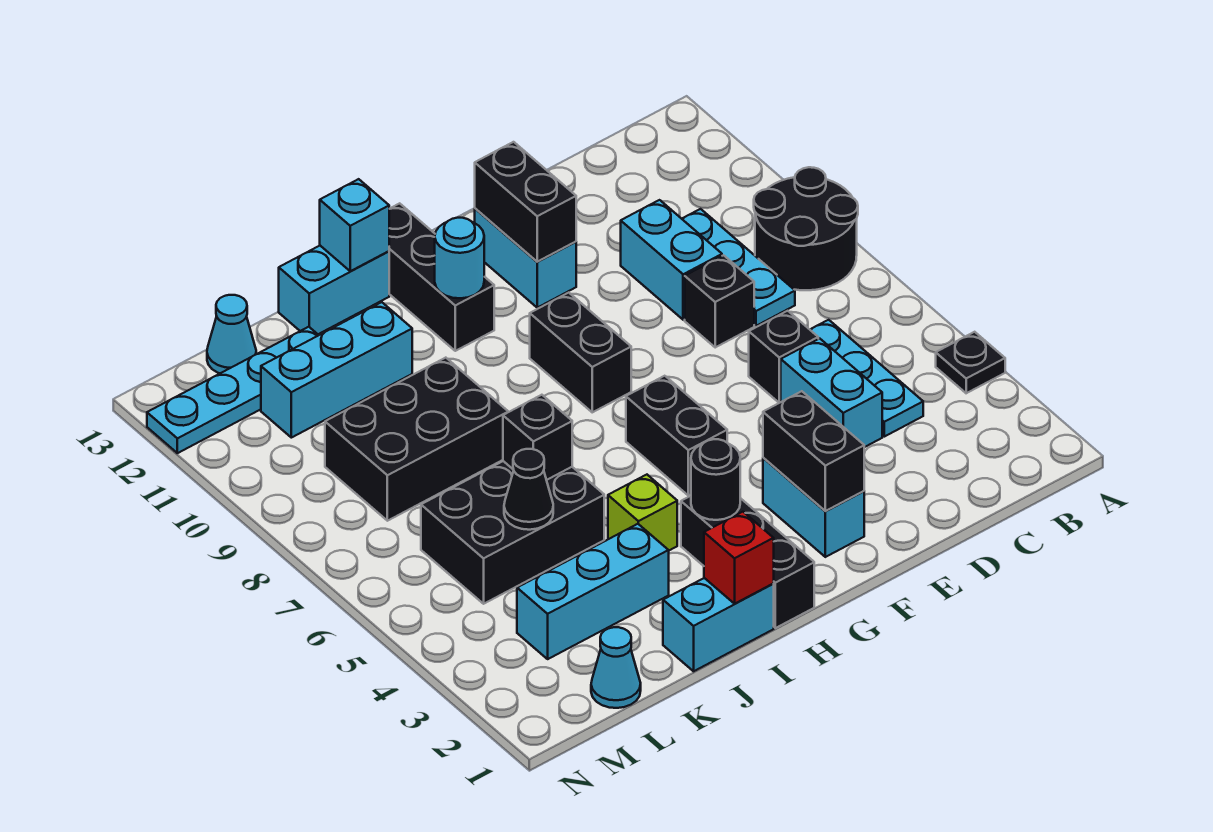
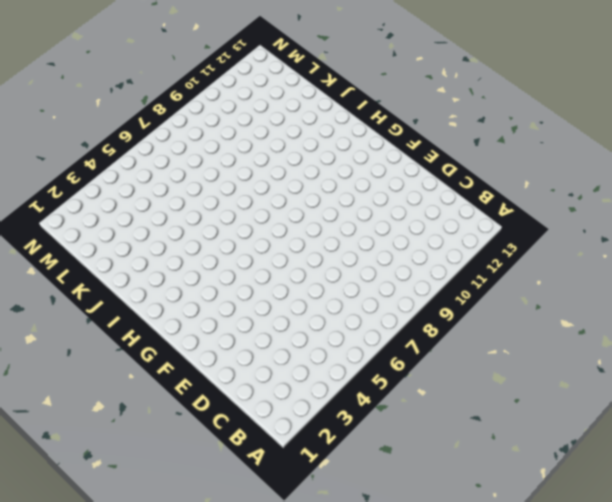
none -> black plate A4 level 1
none -> black round brick A8:B9 level 1
none -> cyan plate C4:C6 level 1
none -> cyan plate C8:C10 level 1

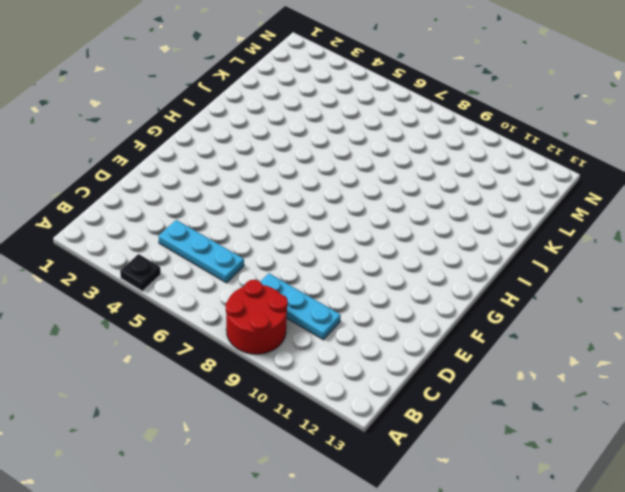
red round brick A8:B9 level 1 -> black round brick A8:B9 level 1
none -> cyan brick D4:D5 level 1
none -> black brick D6 level 1
none -> black brick D8 level 1
none -> cyan brick D9:D10 level 1

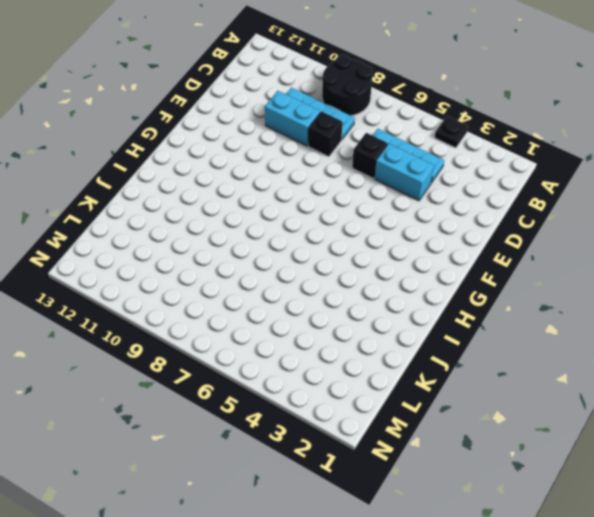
none -> cyan brick F2:F3 level 1
none -> cyan brick F11:F12 level 1
none -> black brick G5:G6 level 1
none -> black brick G8:G9 level 1

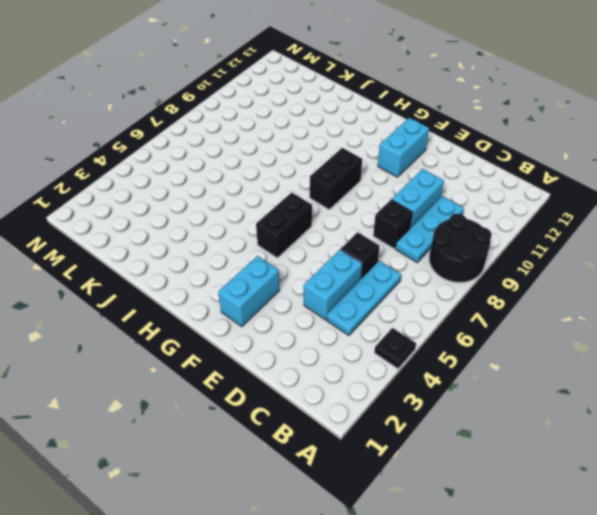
none -> black brick H1:H3 level 1
none -> black brick H11:H13 level 1
none -> cyan brick I1:J1 level 1
none -> lime brick I4 level 1

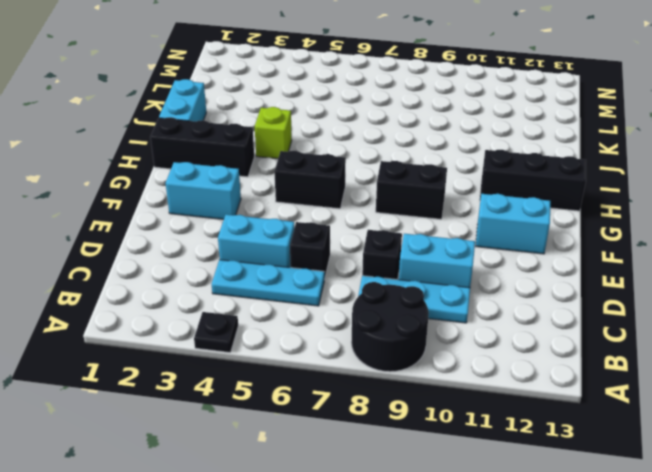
none -> cyan brick I13:J13 level 1
none -> cyan brick J3:L3 level 1
none -> black brick J5:L6 level 1
none -> black brick J8:L9 level 1

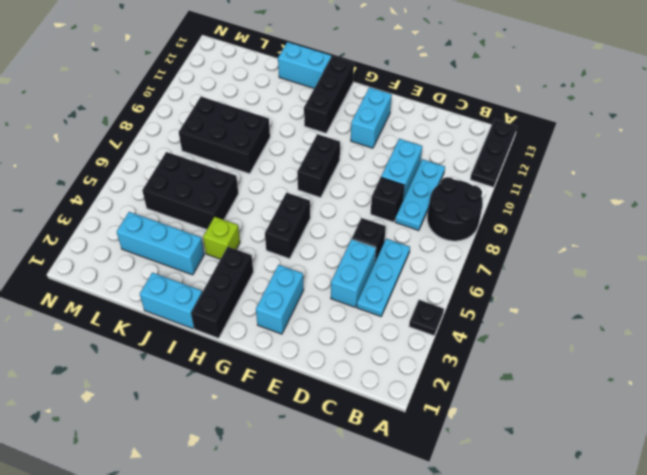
black plate A11:A13 level 1 -> none
none -> cyan brick J11:L11 level 1
none -> cyan plate K12:N12 level 1
none -> cyan cone L1 level 1
none -> cyan cone L13 level 1

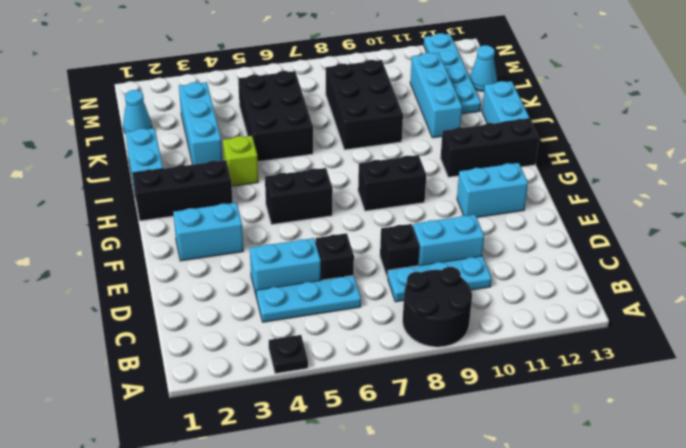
none -> black brick F2:F3 level 2
none -> black brick F11:F12 level 2
none -> black round brick H3 level 2
none -> cyan round brick H11 level 2

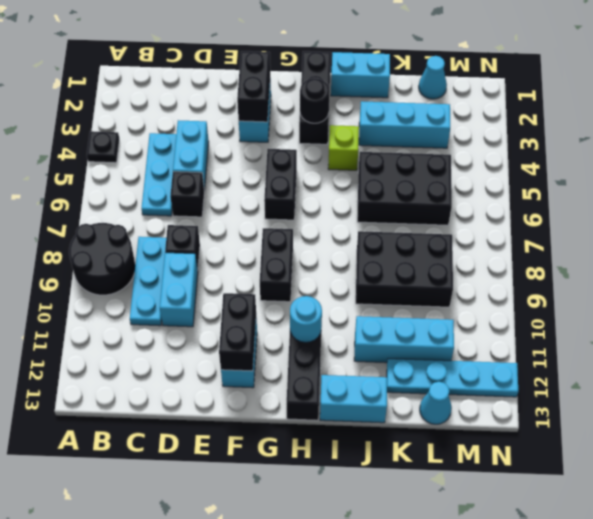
none -> red brick I1 level 2
none -> cyan brick I13 level 2
none -> black brick J6 level 2
none -> black cone K5 level 2

